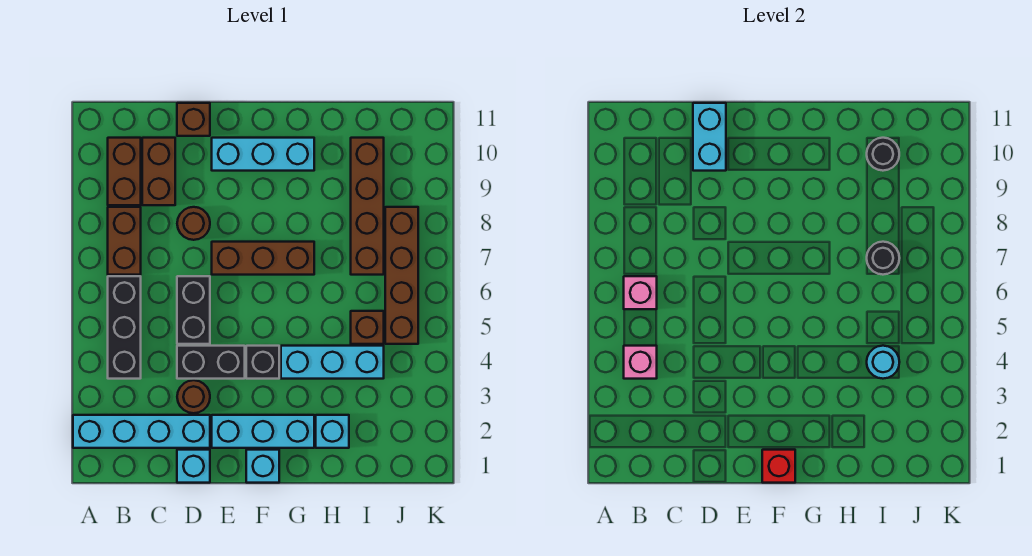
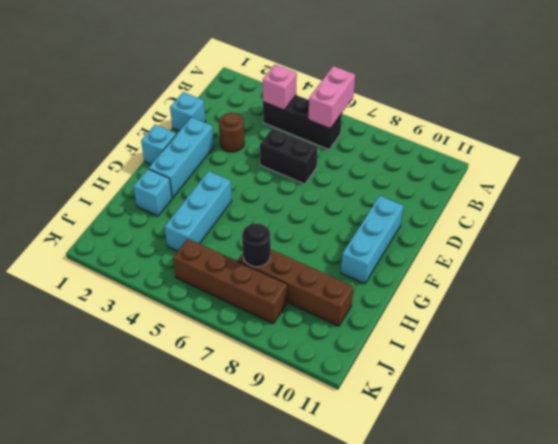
pink brick A6:B6 level 2 -> pink brick B6 level 2
none -> cyan brick A2:D2 level 1
none -> brown brick B7:B8 level 1
none -> brown brick B9:B10 level 1

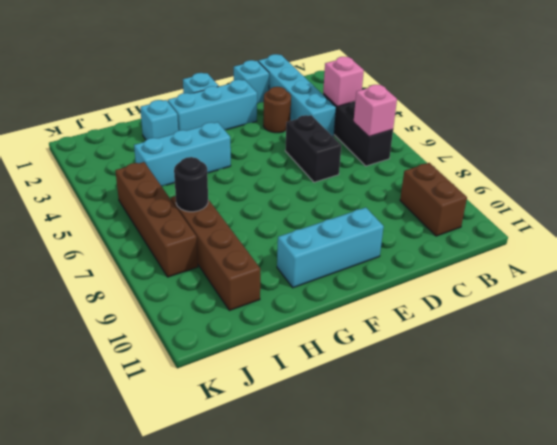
cyan brick C1:C4 level 1 -> cyan brick A2:D2 level 1
none -> brown brick B7:B8 level 1
none -> brown brick C9:C10 level 1
none -> black brick D4:E4 level 1

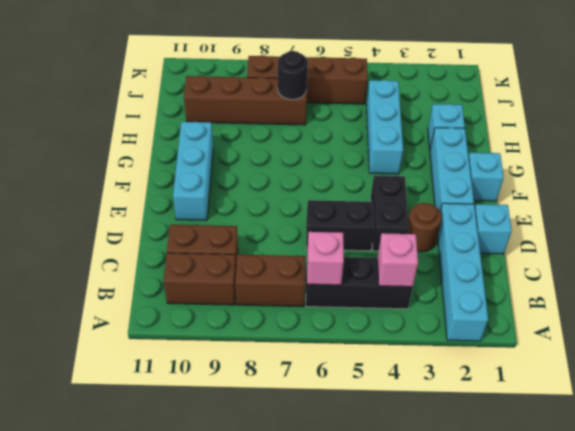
none -> brown round brick D8 level 1
none -> brown brick D11 level 1
none -> brown brick E7:G7 level 1

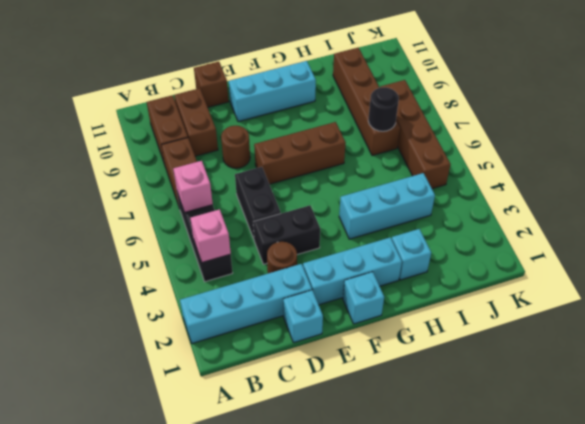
none -> black brick F4 level 1
none -> brown brick I5 level 1
none -> cyan brick D10:D11 level 2

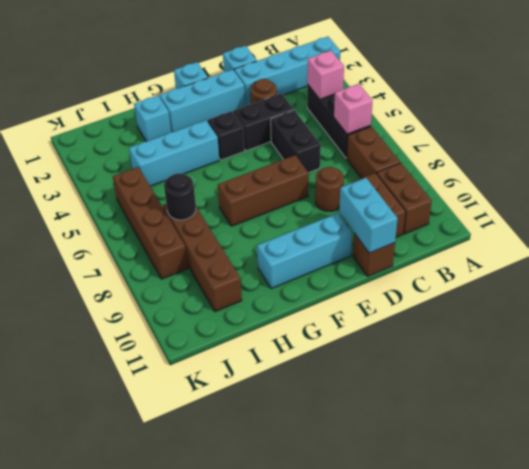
none -> brown brick I5 level 1
none -> red brick F1 level 2
none -> cyan round brick I4 level 2

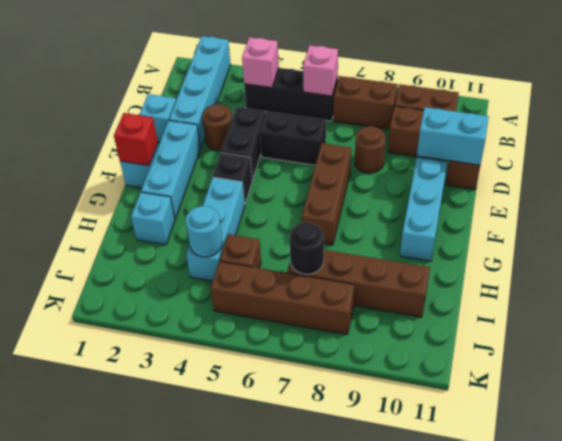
none -> black round brick I10 level 2

